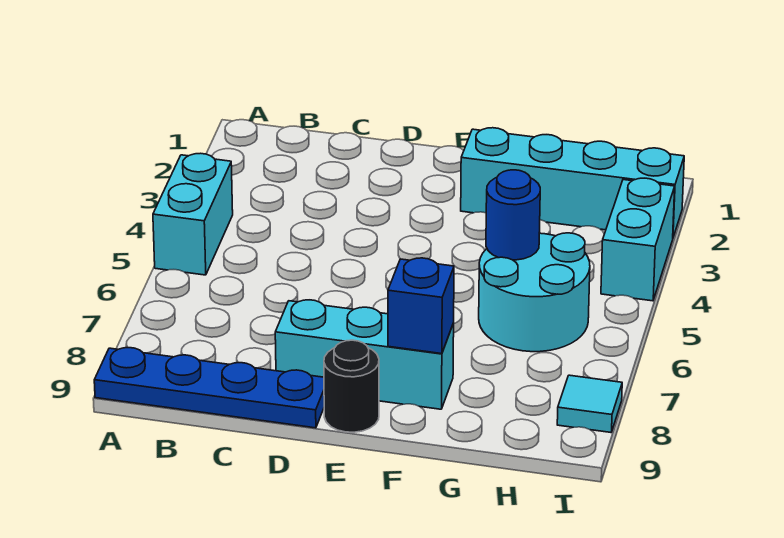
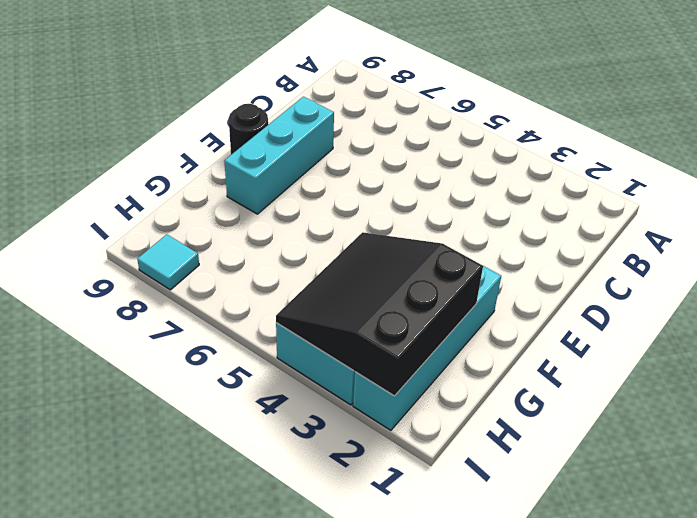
black slope G2:I4 level 2 top 2 -> none
none -> cyan brick A4:A5 level 1
none -> blue plate A9:D9 level 1

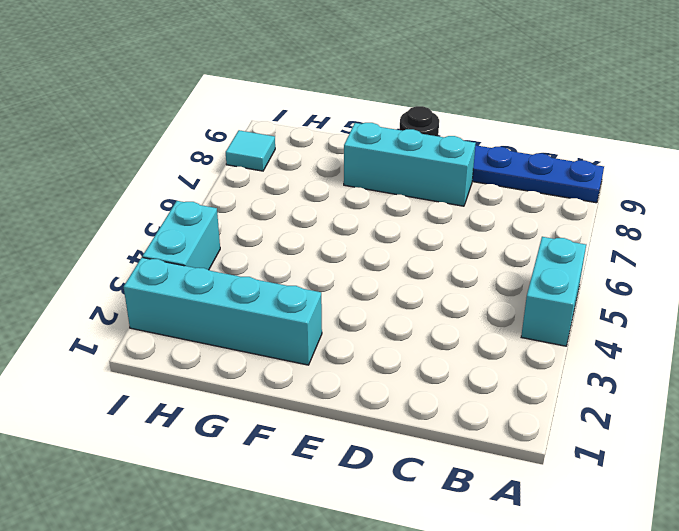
none -> cyan round brick G5:H6 level 1
none -> blue brick F8 level 2

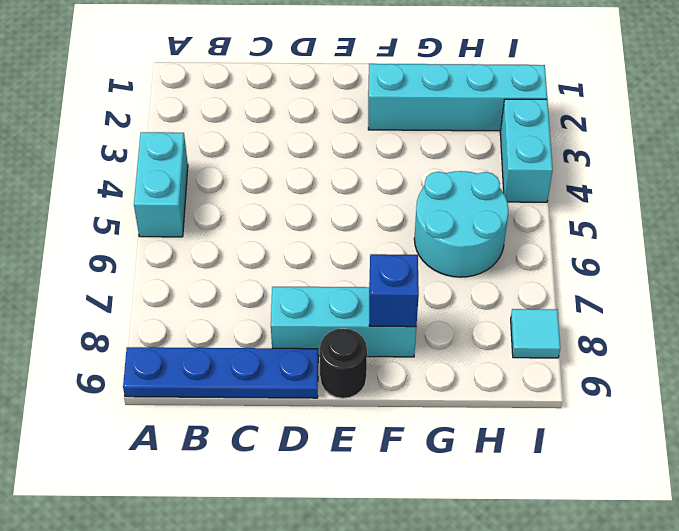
none -> blue round brick G5 level 2

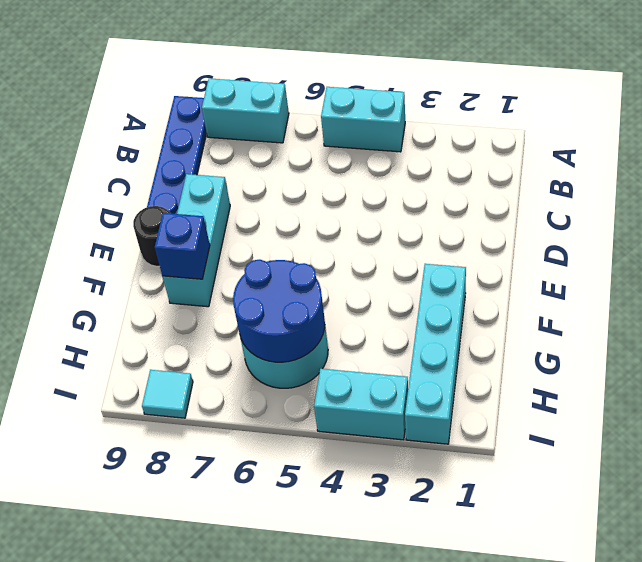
cyan brick A7:A8 level 1 -> none
blue round brick G5:H6 level 2 -> blue round brick G5 level 2

